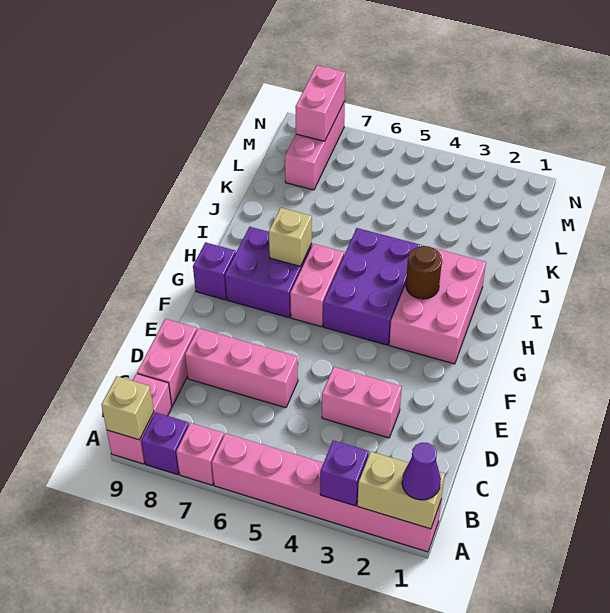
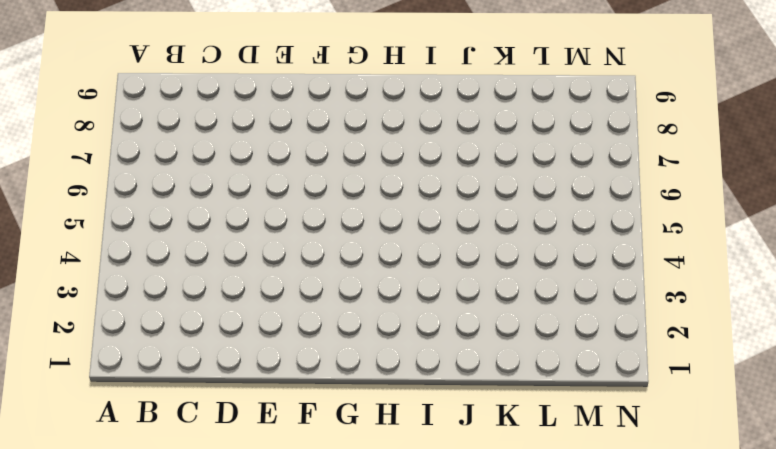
none -> pink brick A1:A6 level 1
none -> pink brick A7 level 1
none -> purple brick A8 level 1

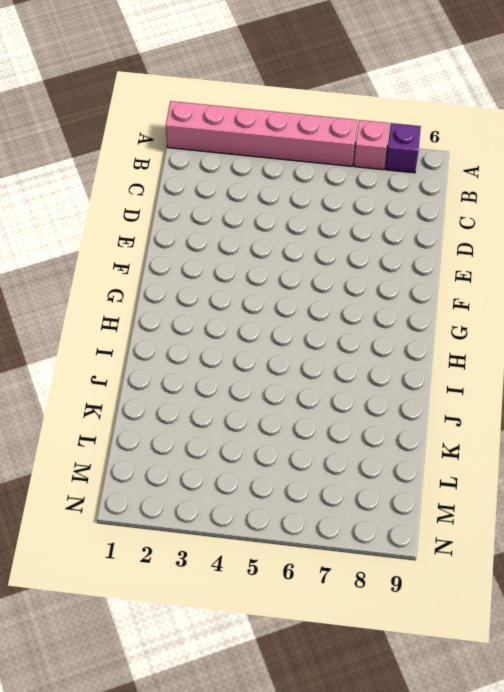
none -> pink brick A9:B9 level 1
none -> pink brick C9:D9 level 1
none -> pink brick D3:D4 level 1

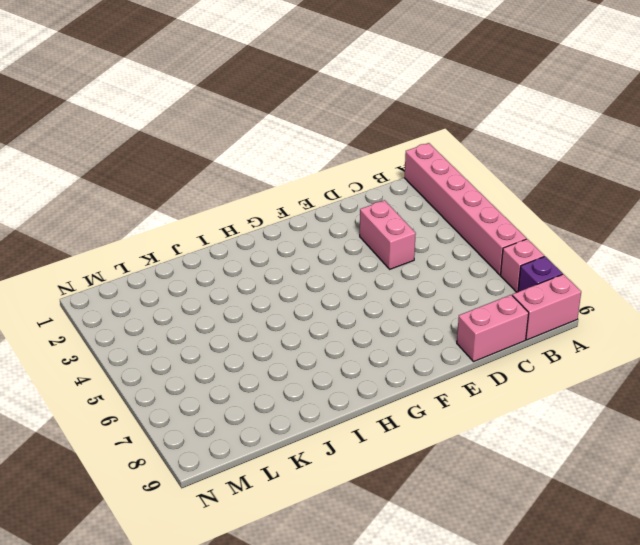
none -> pink brick D6:D8 level 1
none -> pink brick G2:I3 level 1
none -> purple brick G4:I5 level 1

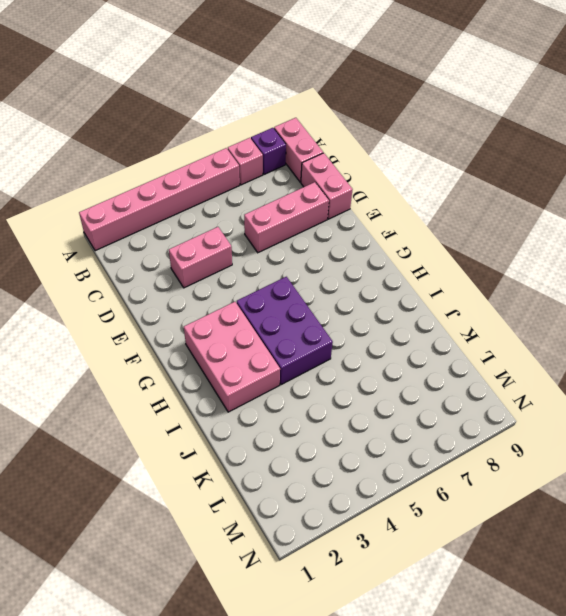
none -> pink brick G6:H6 level 1
none -> purple brick G7:H8 level 1
none -> purple brick G9 level 1

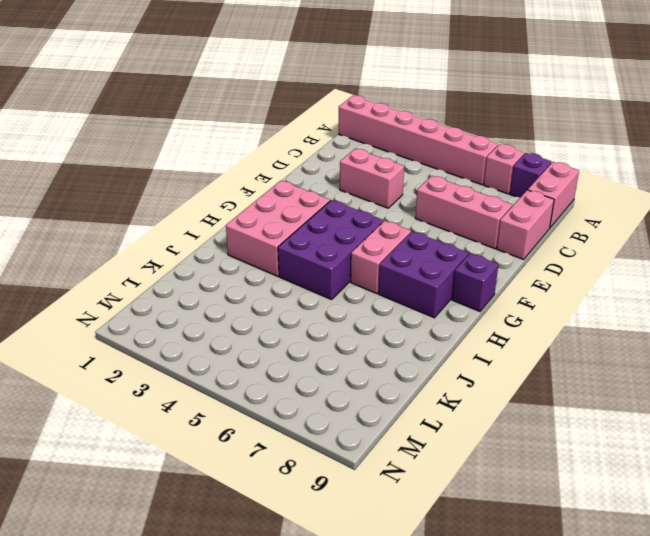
none -> pink brick L8:N8 level 1
none -> tan brick A1:A2 level 2
none -> purple brick A3 level 2

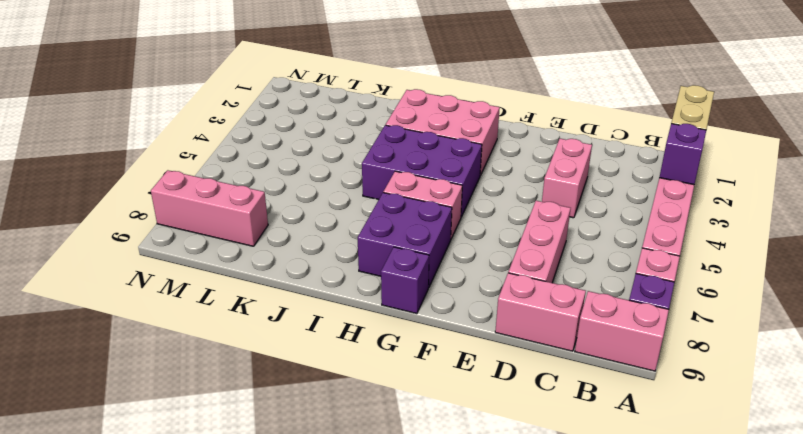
none -> tan brick A9 level 2
none -> brown round brick H3 level 2
none -> tan brick H7 level 2

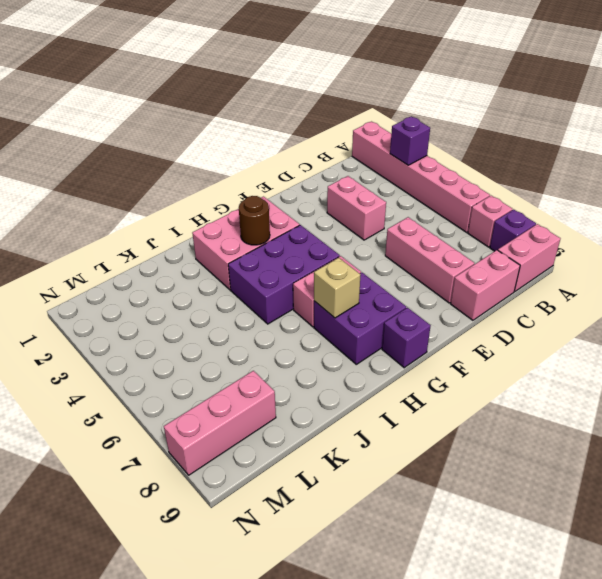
none -> tan brick A1:A2 level 2
none -> tan brick A9 level 2
none -> pink brick M8:N8 level 2

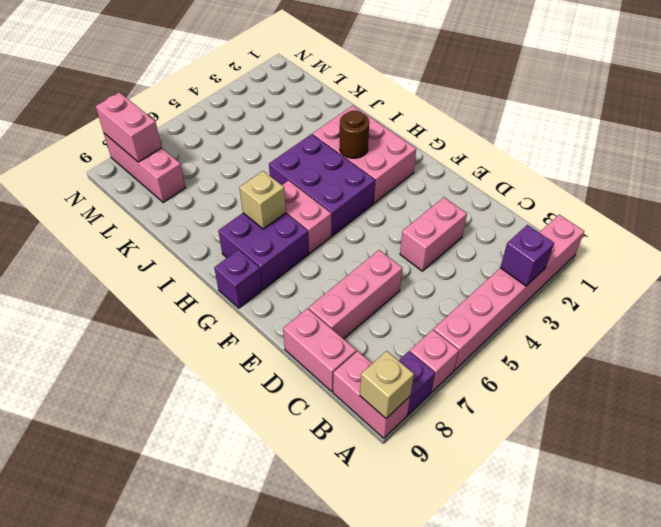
none -> tan brick A1:A2 level 2
none -> purple cone A1 level 3

